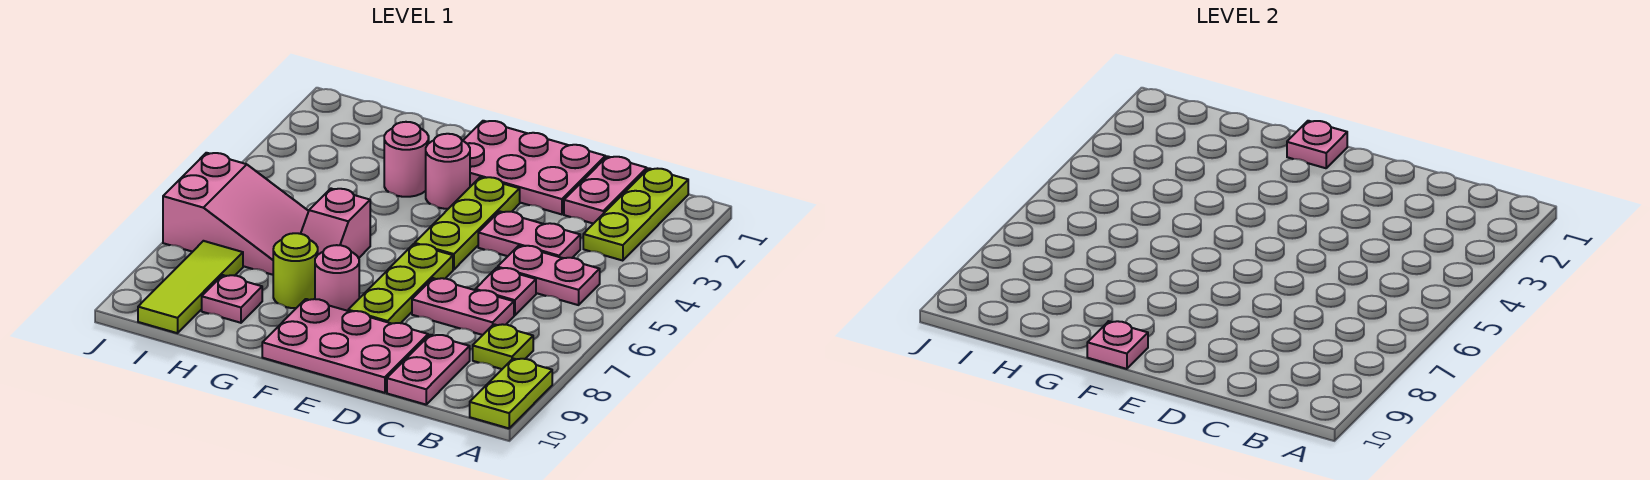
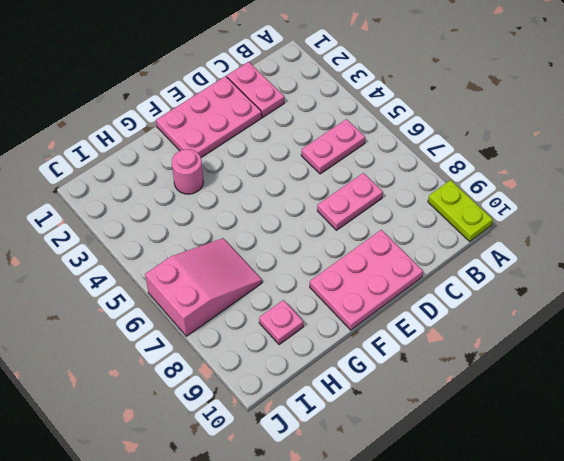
none -> lime plate B1:B3 level 1
none -> lime plate B8 level 1
none -> pink plate C4:D4 level 1

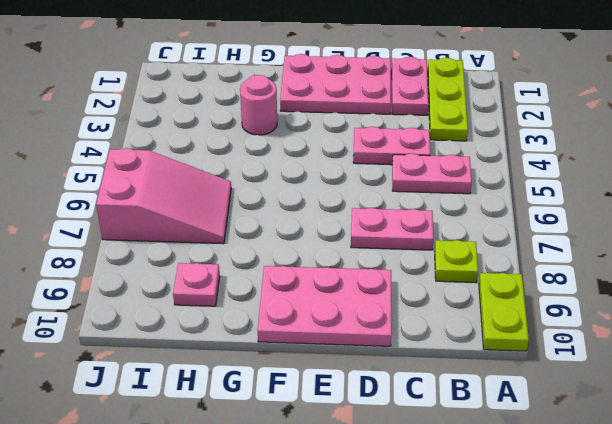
none -> pink plate C6 level 1
none -> pink plate C9:C10 level 1
none -> lime plate E3:E5 level 1

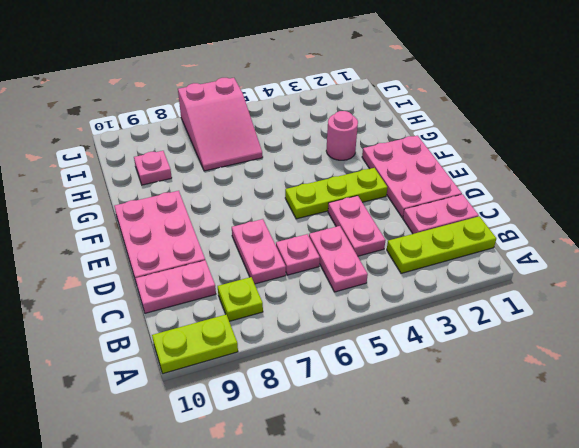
none -> lime plate E6:E8 level 1
none -> pink round brick F3 level 1
none -> pink round brick F8 level 1

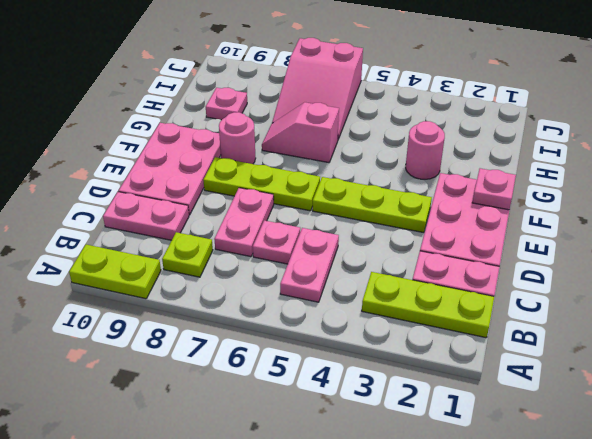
none -> pink plate C4:D4 level 1
none -> pink round brick F3 level 1
none -> lime round brick G8 level 1

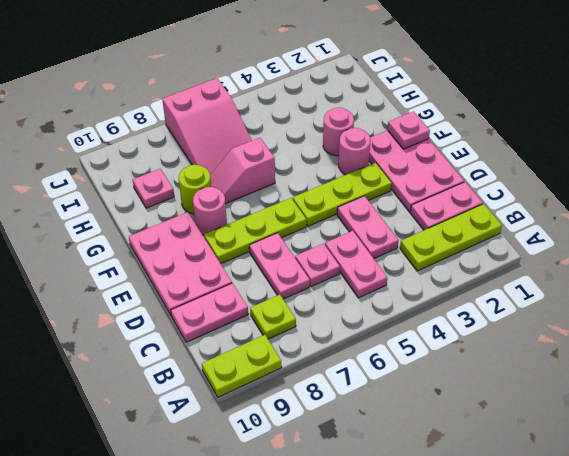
none -> lime tile I8:I10 level 1
none -> pink plate F10 level 2

